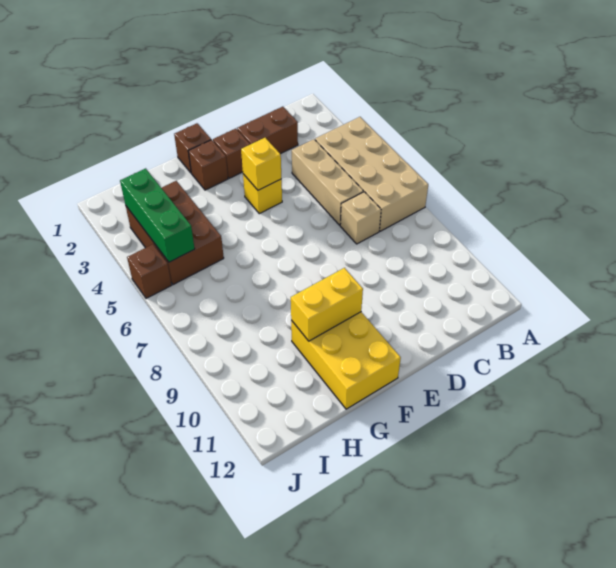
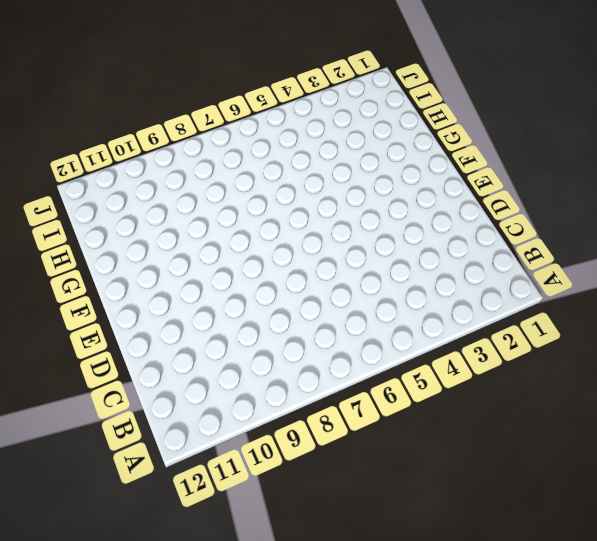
none -> tan brick A4:B7 level 1
none -> brown brick C2:D2 level 1
none -> tan brick C4:C6 level 1

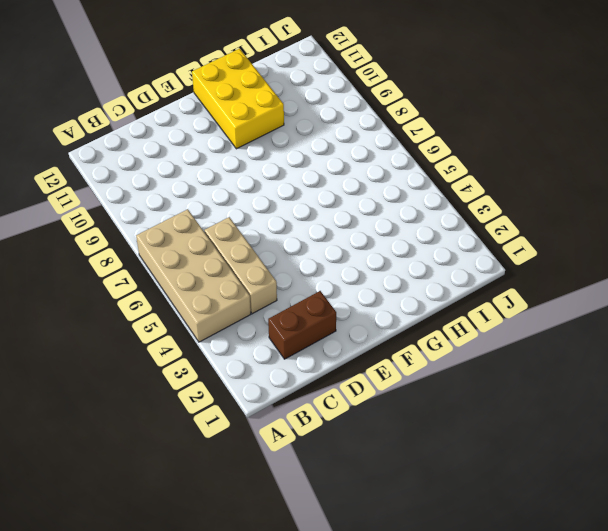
none -> tan brick C7 level 1
none -> brown brick E2 level 1
none -> yellow brick E4 level 1

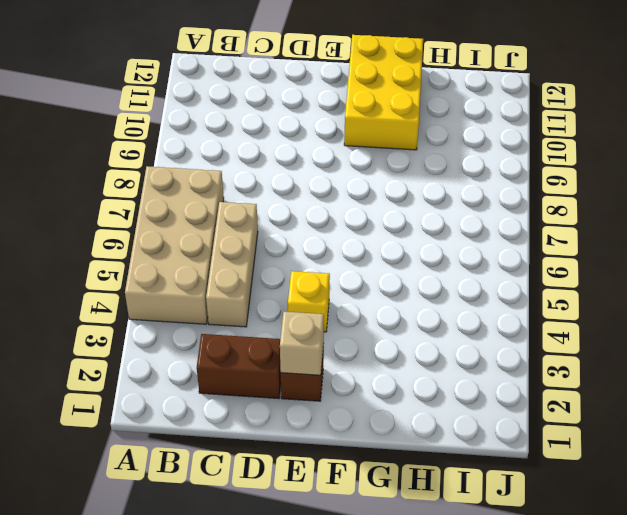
tan brick E2 level 2 -> tan brick C7 level 1
none -> brown brick F1 level 1
none -> brown brick F2 level 1
none -> brown brick H3:I5 level 1

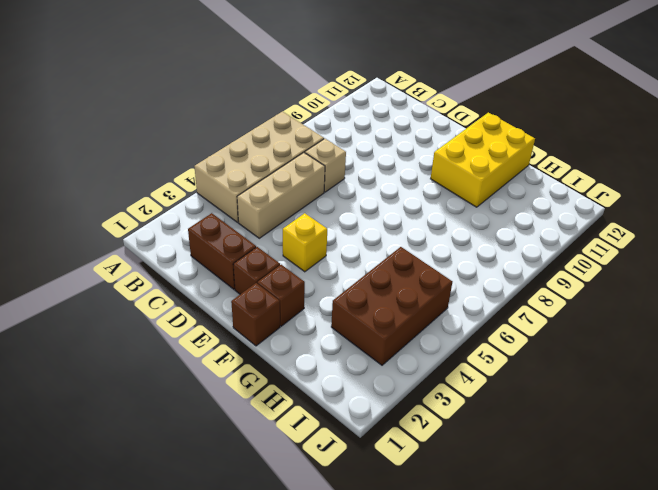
none -> brown brick J5 level 1
none -> yellow brick E4 level 2
none -> yellow brick F10:G10 level 2

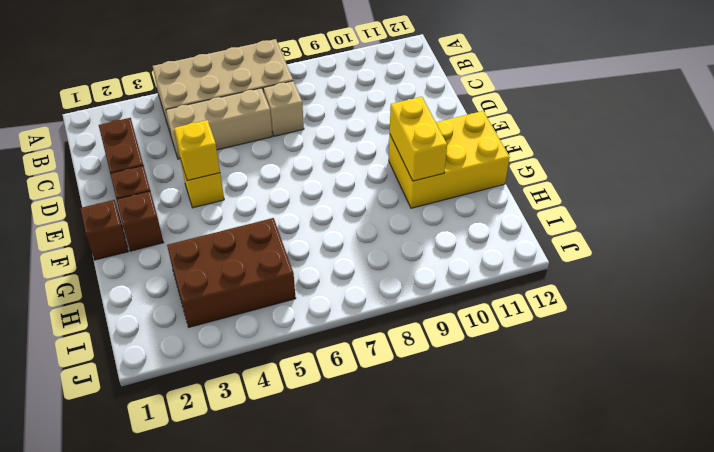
none -> brown brick J5 level 1
none -> green brick I3:I5 level 2

